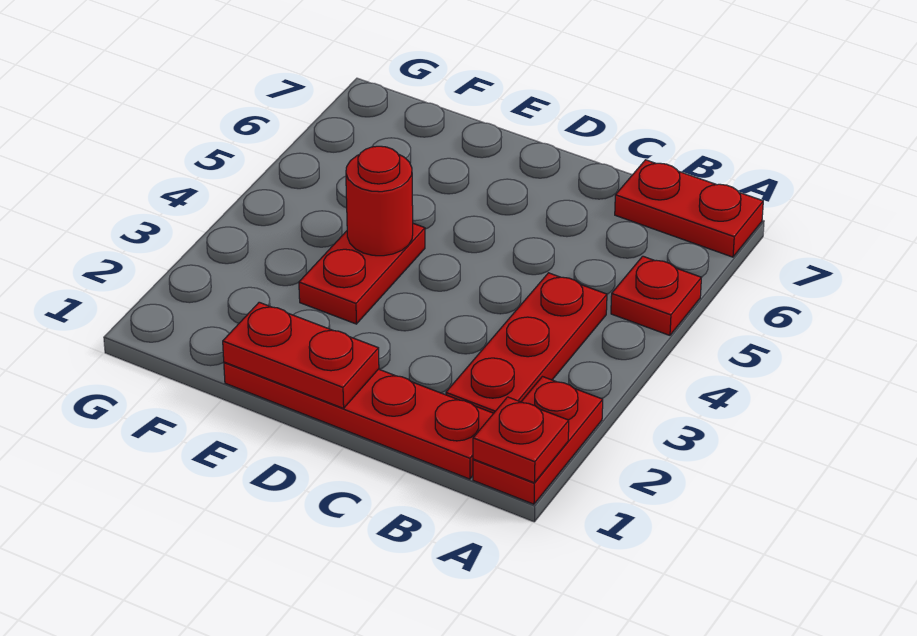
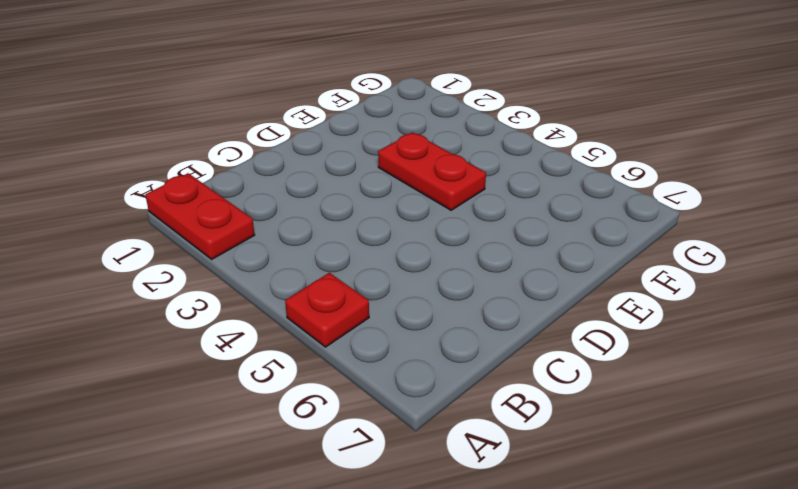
none -> red plate A7:B7 level 1
none -> red plate B1:E1 level 1

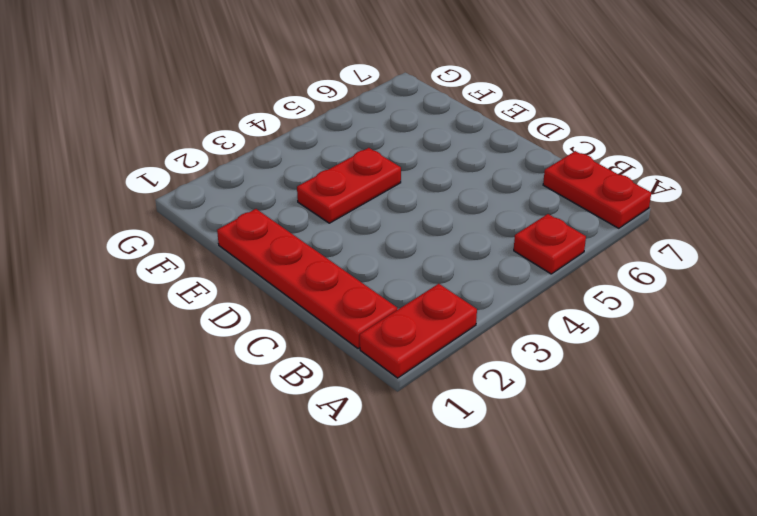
none -> red plate B2:B4 level 1
none -> red plate A1 level 2

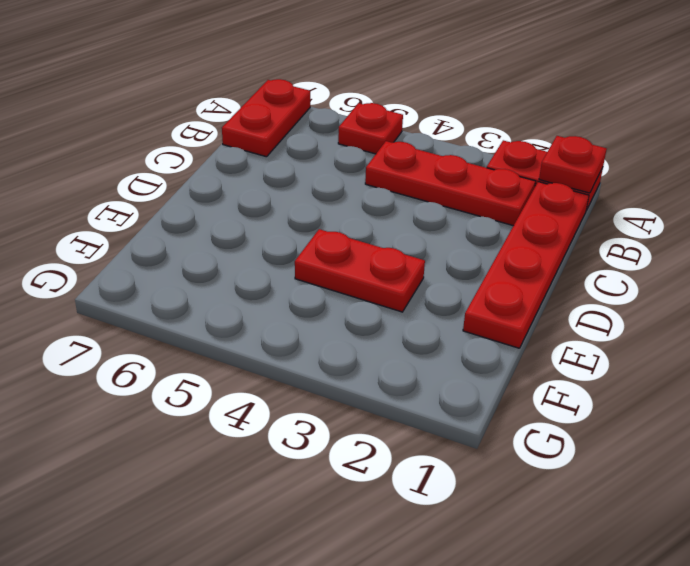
none -> red plate D1:E1 level 2
none -> red round brick E4 level 2

